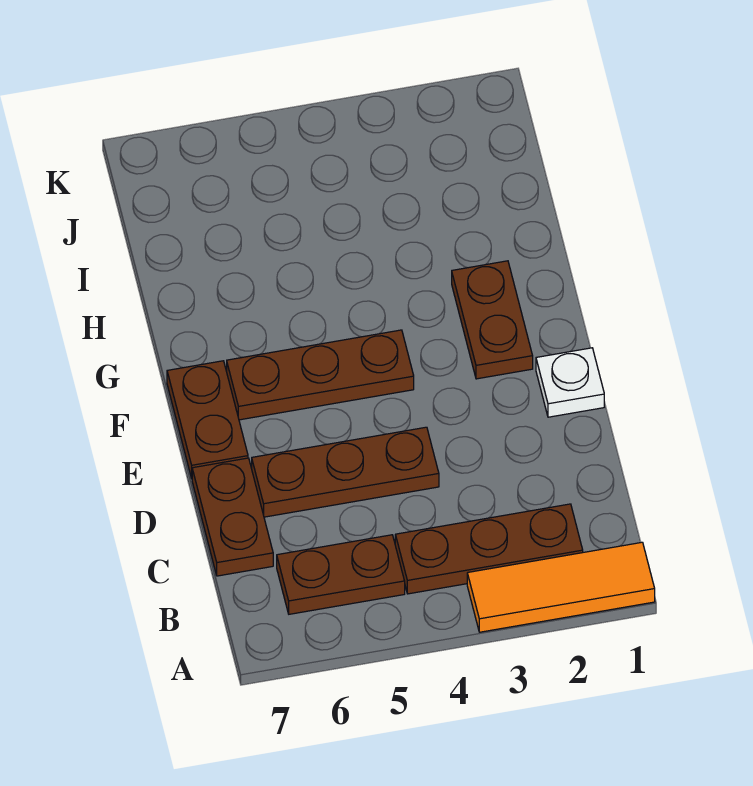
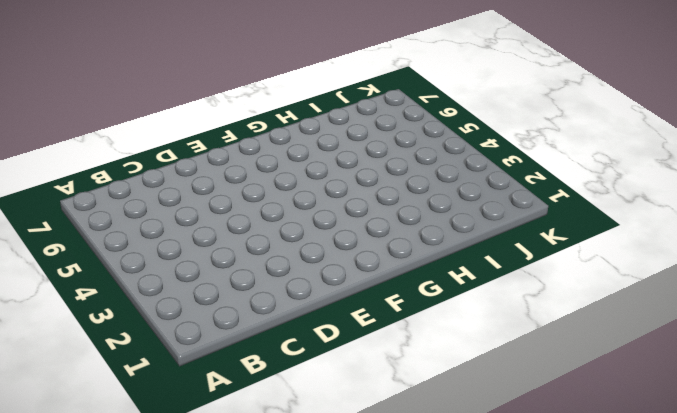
none -> orange tile A1:A3 level 1
none -> brown plate B2:B4 level 1

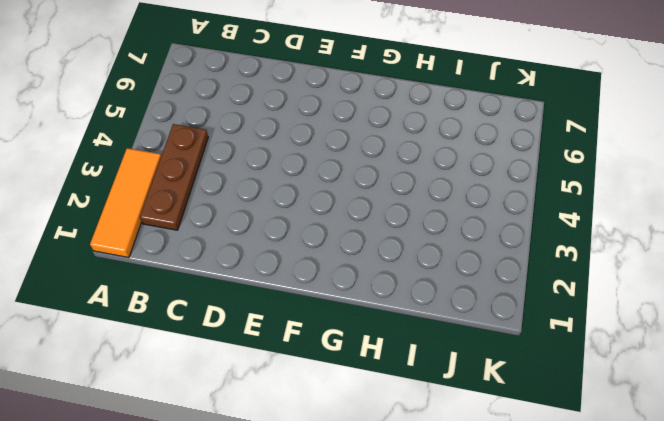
none -> brown plate B5:B6 level 1
none -> brown plate C7:D7 level 1

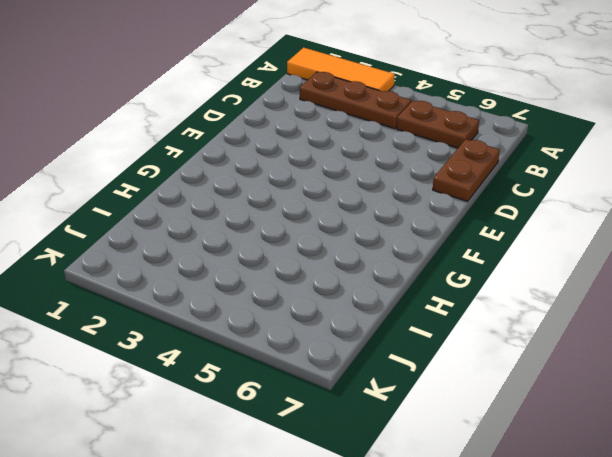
none -> brown plate D4:D6 level 1
none -> white plate E1 level 1

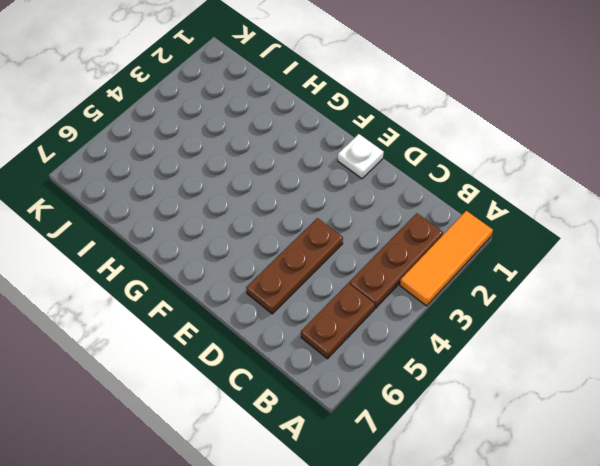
none -> brown plate C7:D7 level 1
none -> brown plate E7:F7 level 1

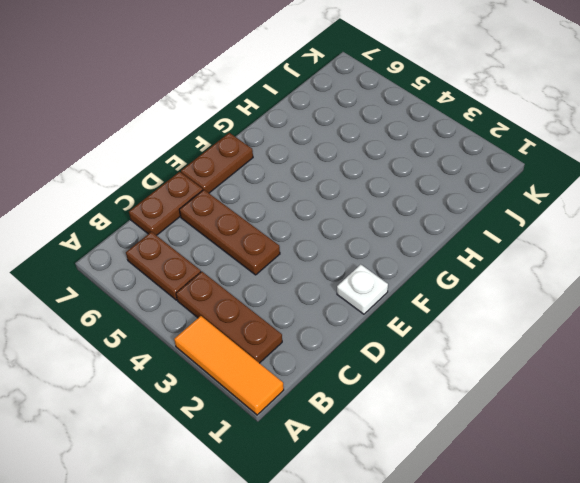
none -> brown plate F2:G2 level 1
none -> brown plate F4:F6 level 1

